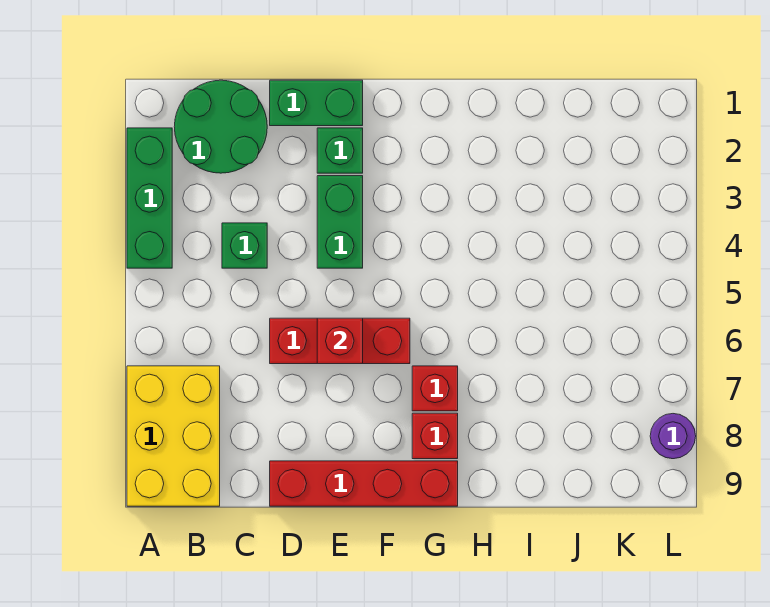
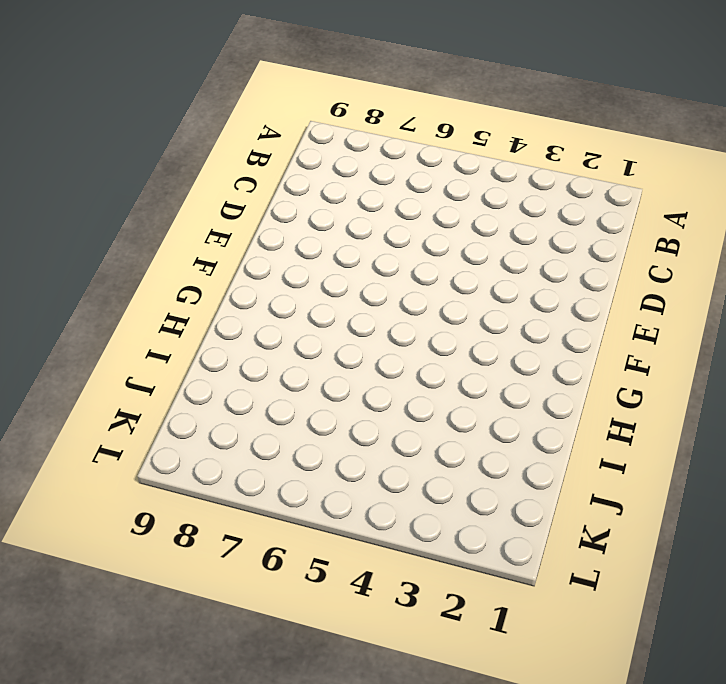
none -> green brick A2:A4 level 1
none -> yellow brick A7:B9 level 1
none -> green round brick B1:C2 level 1

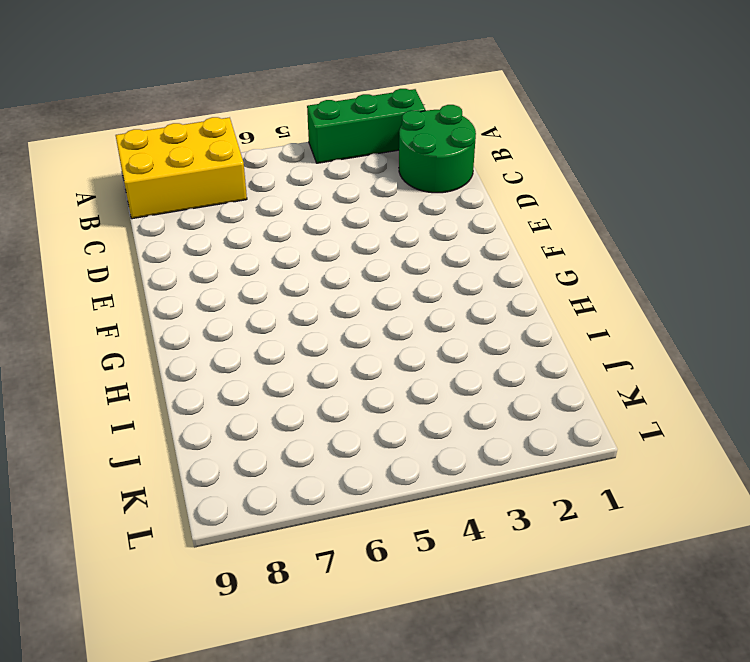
none -> green brick C4 level 1
none -> green brick D1:E1 level 1
none -> red brick D6:F6 level 1

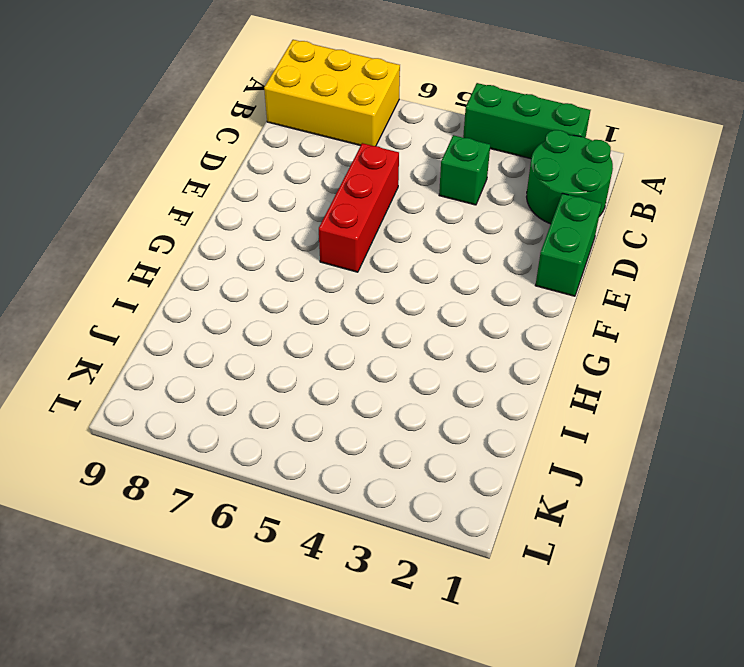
none -> red brick D9:G9 level 1
none -> green brick E2 level 1
none -> green brick E3:E4 level 1

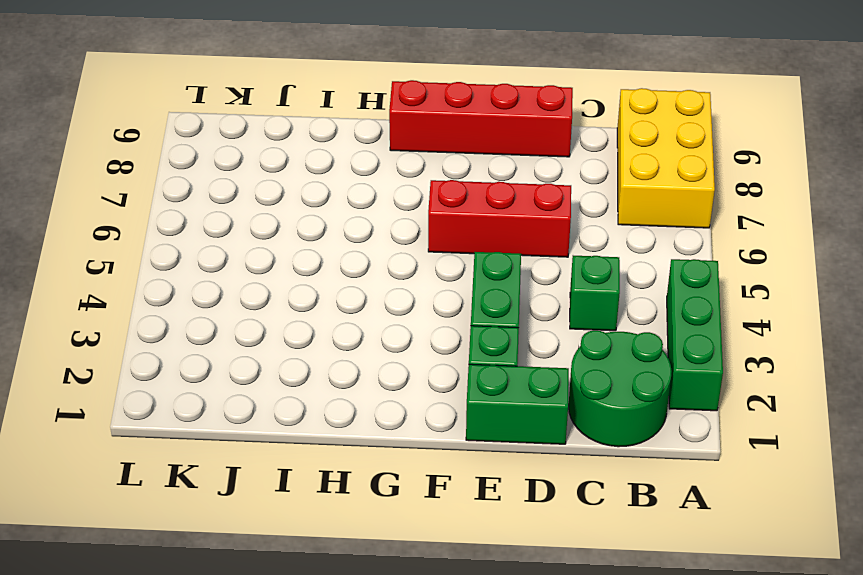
none -> red brick G7 level 1
none -> red brick G8 level 1
none -> purple round brick L8 level 1

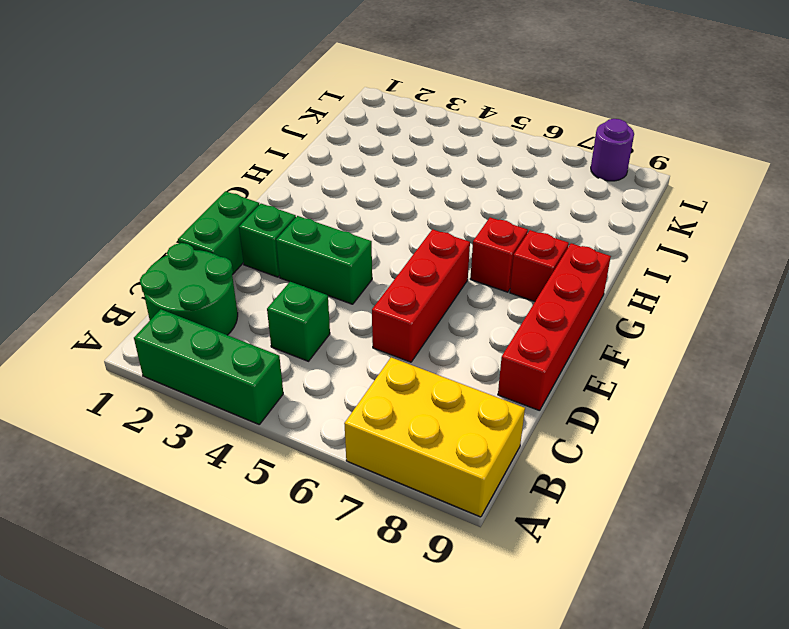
none -> red brick E6 level 2

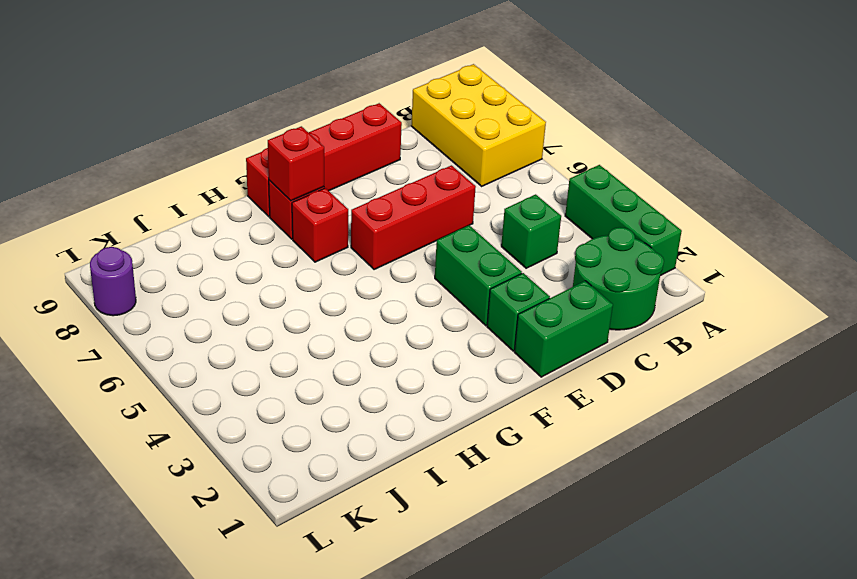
red brick G8 level 2 -> red brick E6 level 2

